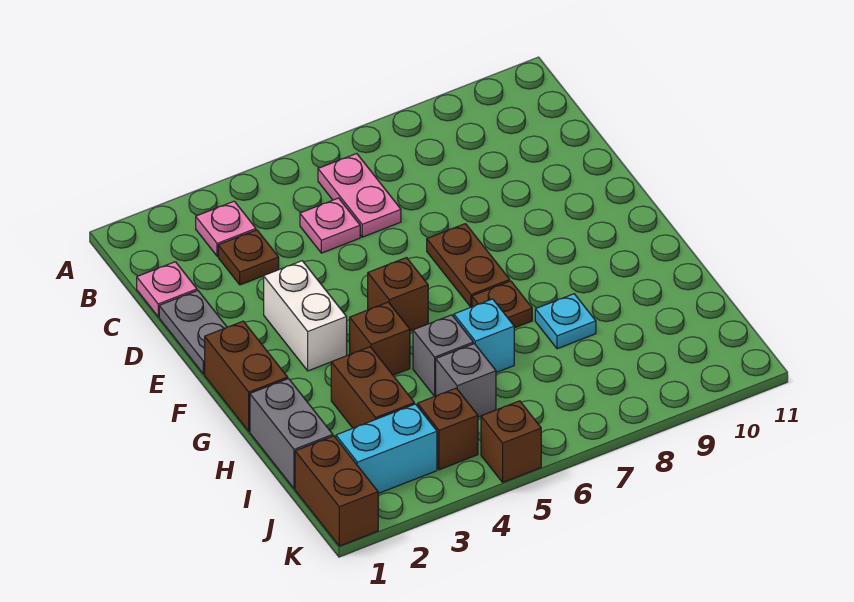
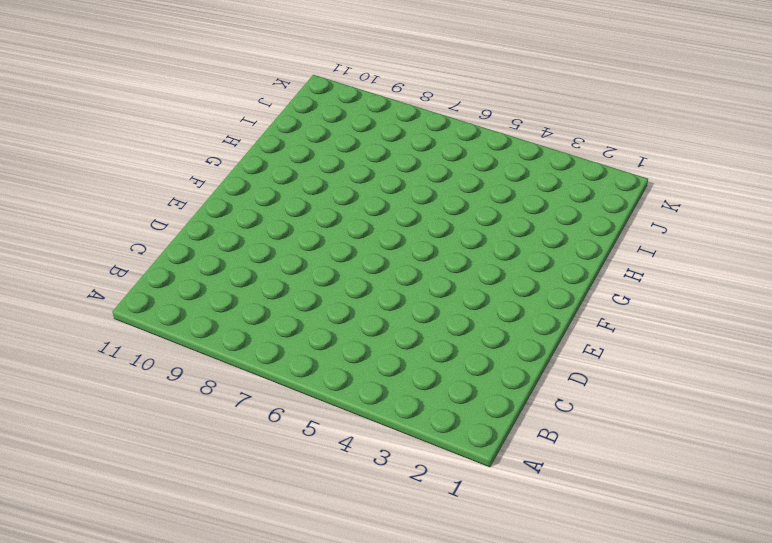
none -> pink plate B3 level 1
none -> pink plate B6:C6 level 1
none -> pink plate C1 level 1

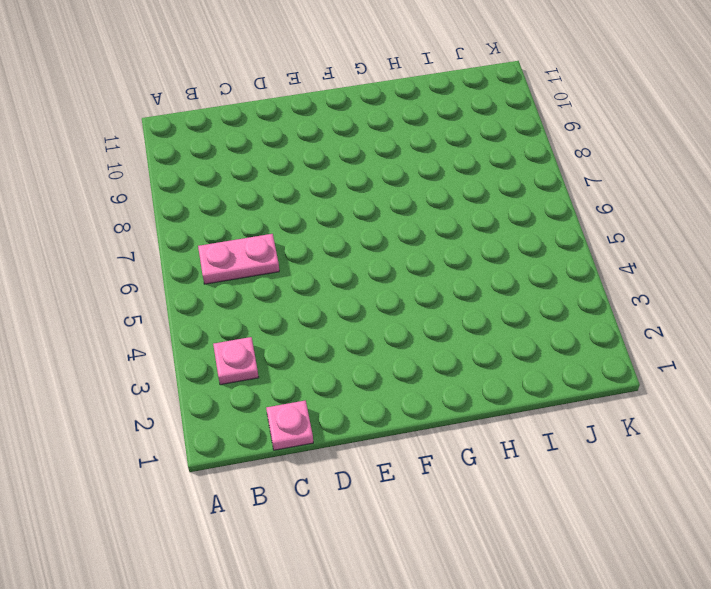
none -> brown plate C3 level 1
none -> pink plate C5 level 1
none -> grey plate D1:E1 level 1

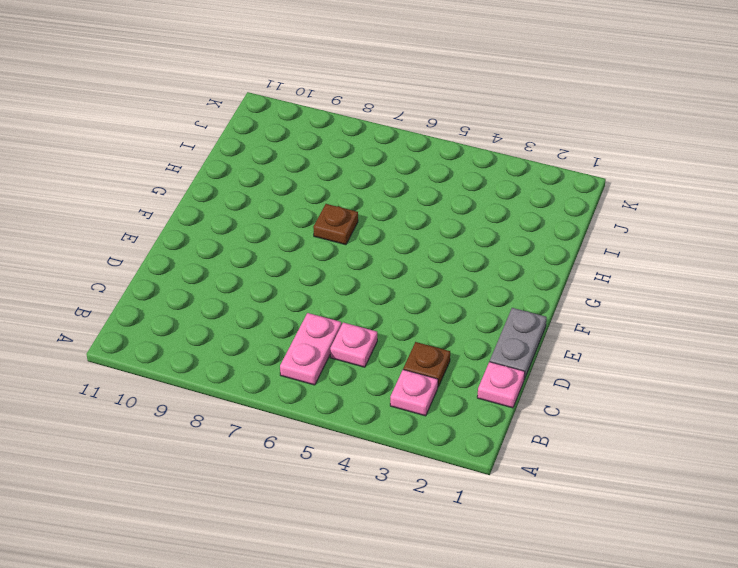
none -> white brick E3:F3 level 1
none -> brown plate E7:F7 level 1
none -> brown brick F1:G1 level 1

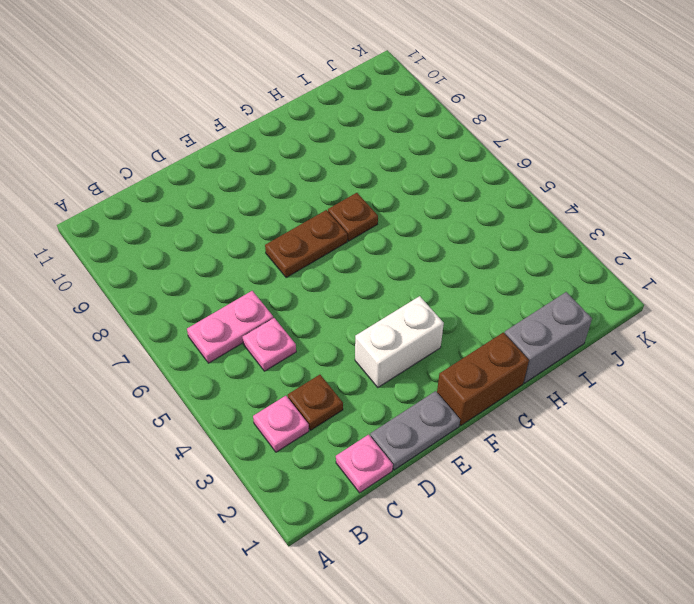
none -> brown brick F5 level 1
none -> brown brick G4 level 1
none -> brown brick H3:I3 level 1

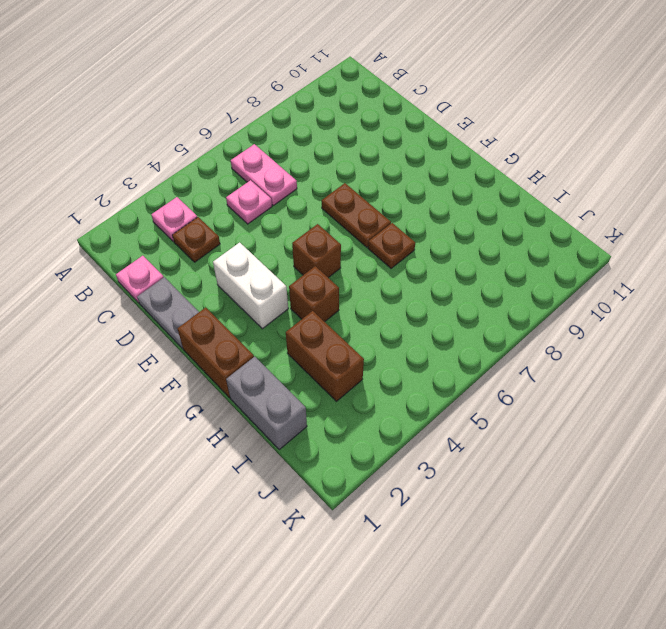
none -> grey brick H5 level 1
none -> cyan brick H6 level 1
none -> cyan plate H8 level 1

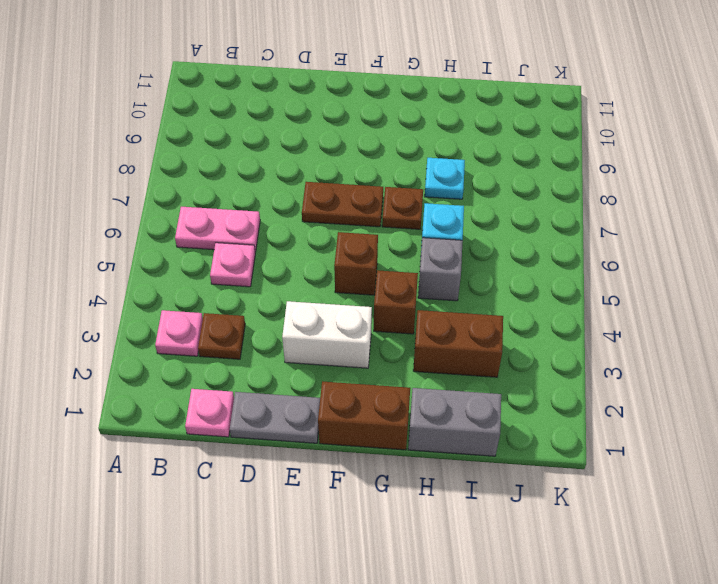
none -> grey brick I5 level 1
none -> brown brick J1:K1 level 1
none -> cyan brick J2:J3 level 1

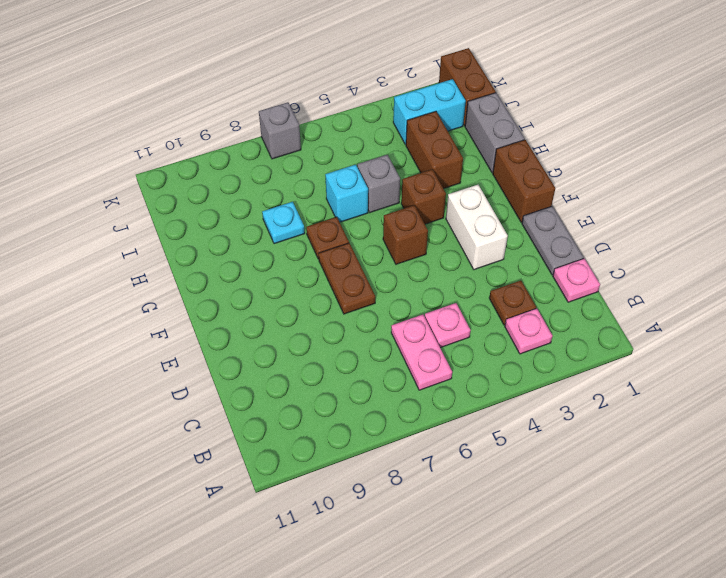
grey brick K7 level 1 -> grey brick I5 level 1
none -> brown brick J4 level 1
none -> brown brick K5 level 1

